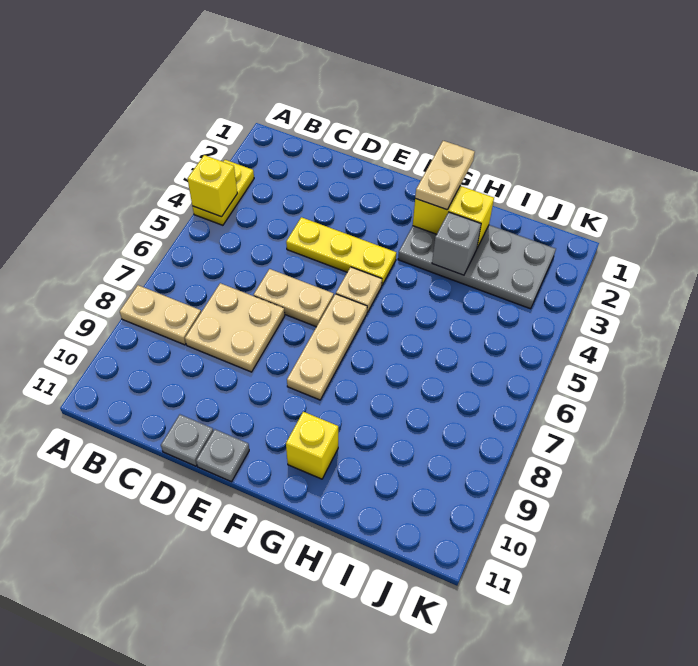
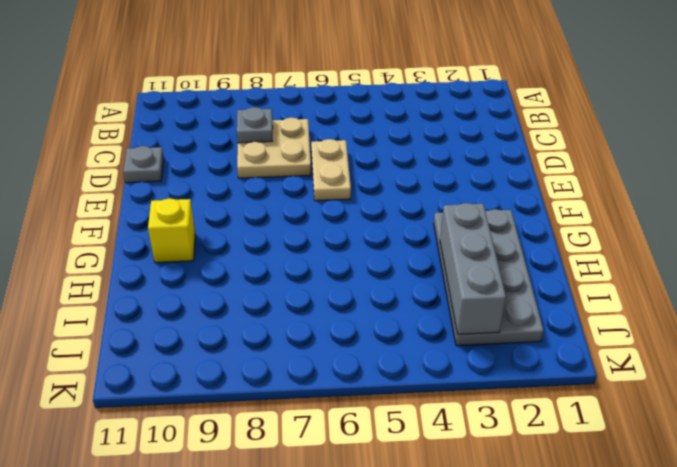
grey plate C8 level 2 -> grey plate E11 level 1
grey brick H3:J3 level 2 -> grey brick H3 level 2
none -> yellow plate A3:A4 level 1
none -> tan plate A8:B8 level 1
none -> yellow plate D4:F4 level 1

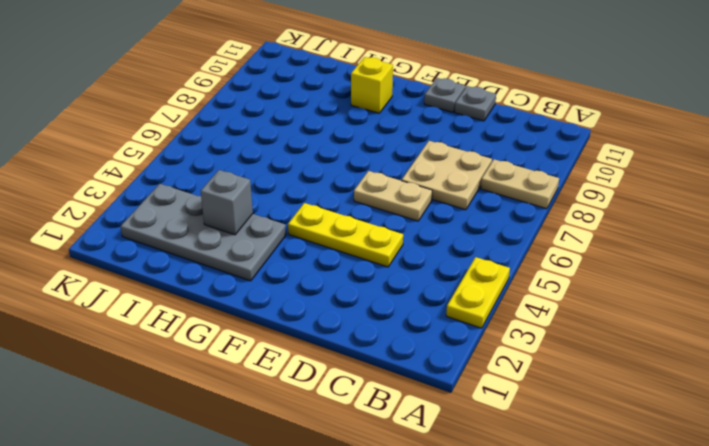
none -> tan plate F5 level 1
none -> tan plate F6:F8 level 1
none -> yellow brick A4 level 2

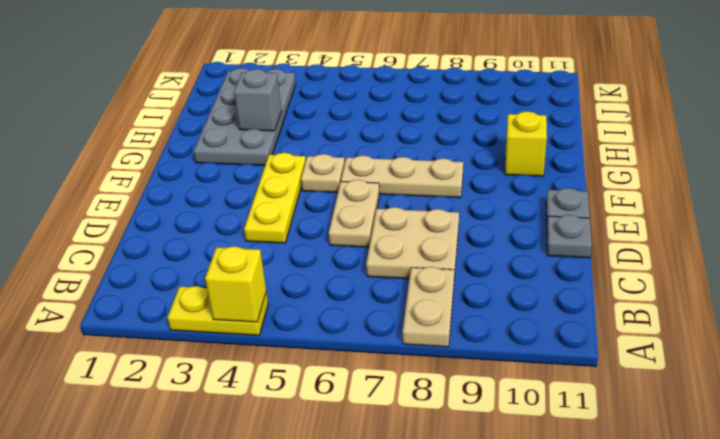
none -> yellow brick G2:H2 level 2
none -> tan plate G1:G2 level 3

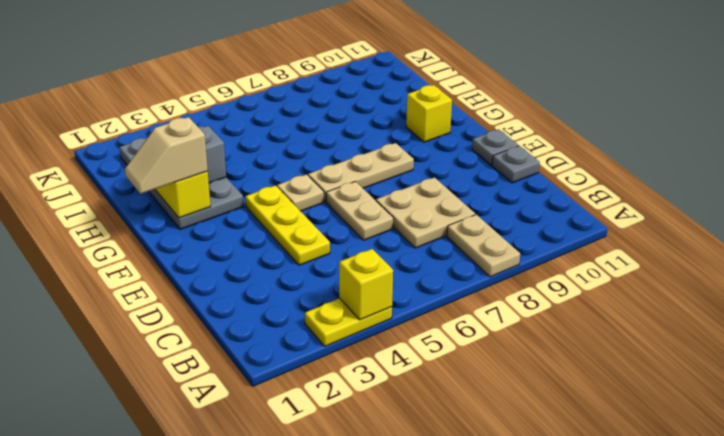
tan slope G1:G2 level 3 top 2 -> tan plate G1:G2 level 3

